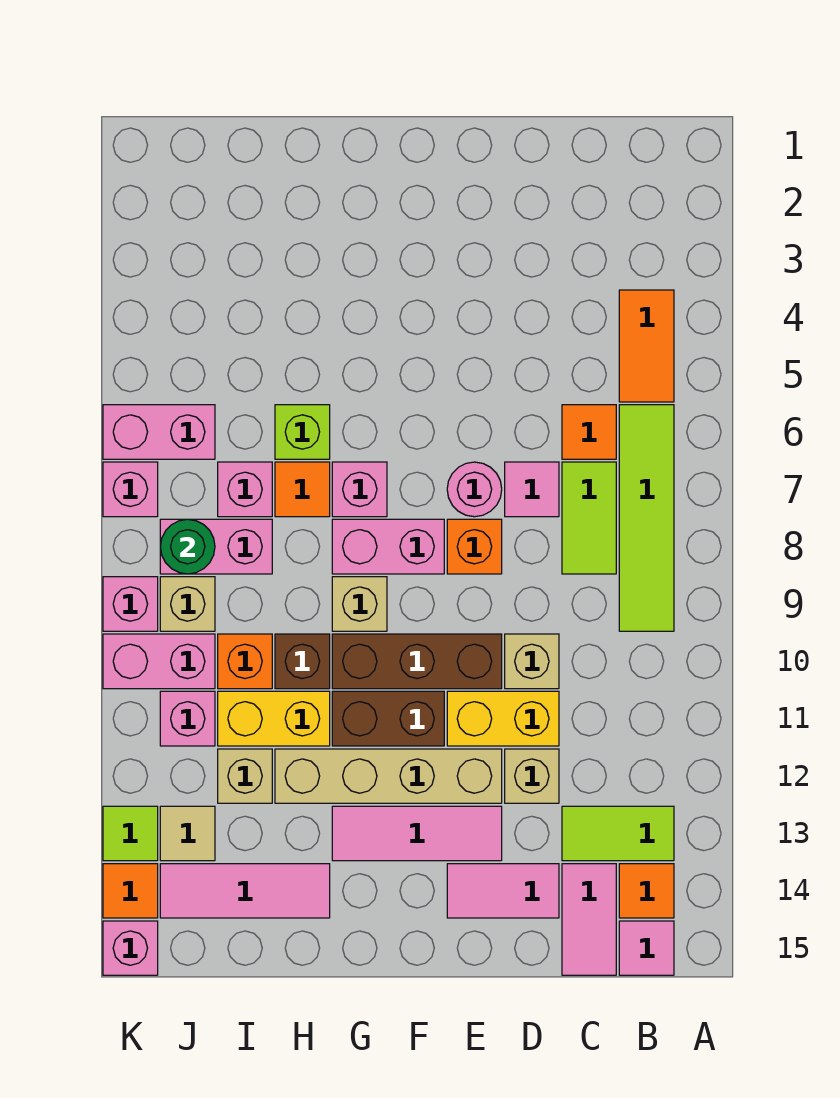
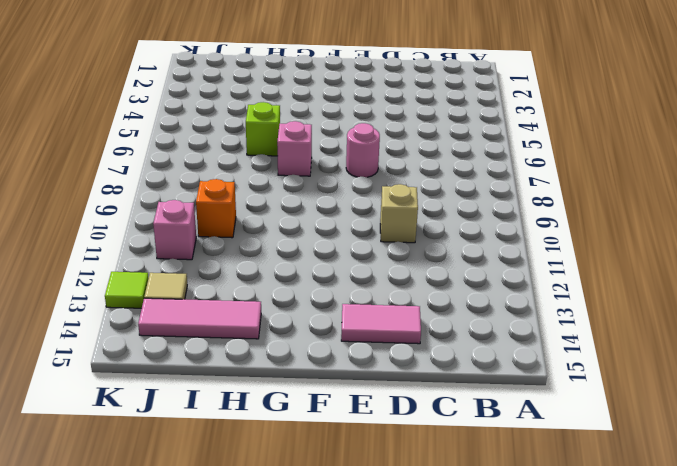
none -> orange tile B4:B5 level 1
none -> lime tile B6:B9 level 1
none -> lime tile B13:C13 level 1
none -> orange tile B14 level 1

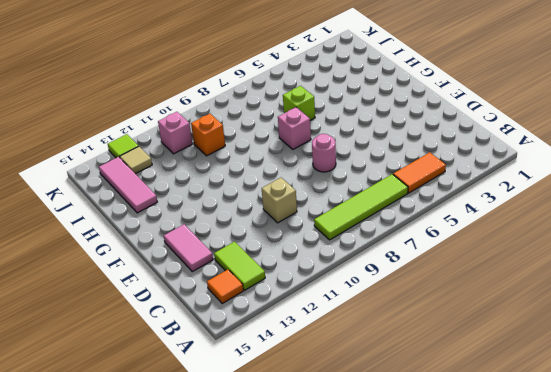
none -> pink tile B15 level 1
none -> orange tile C6 level 1
none -> lime tile C7:C8 level 1
none -> pink tile C14:C15 level 1

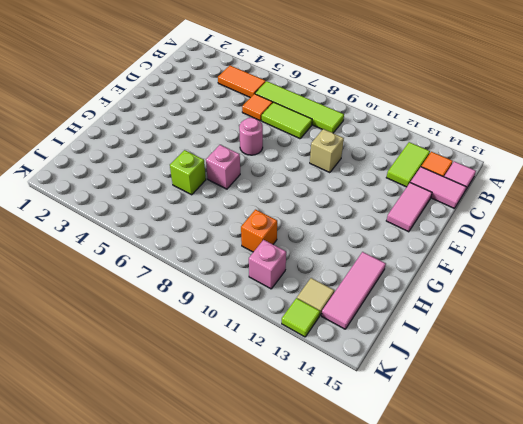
none -> pink tile D7 level 1
none -> yellow brick D11:E11 level 1
none -> tan brick D12 level 1
none -> orange brick E8 level 1

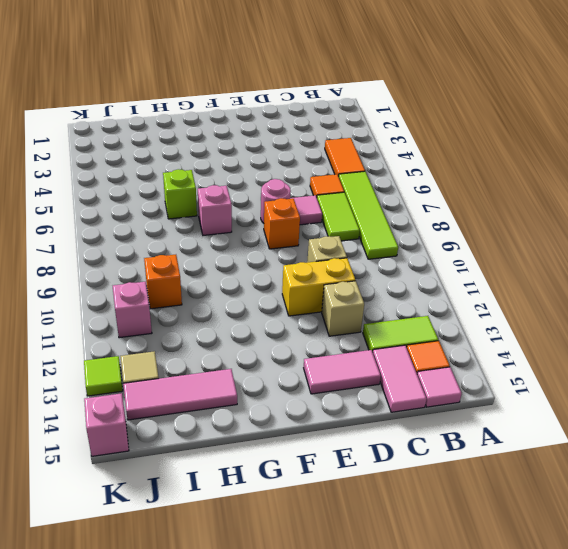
none -> brown brick E10:G10 level 1
none -> tan brick E12:H12 level 1
none -> pink tile E13:G13 level 1
none -> pink brick F8:G8 level 1

